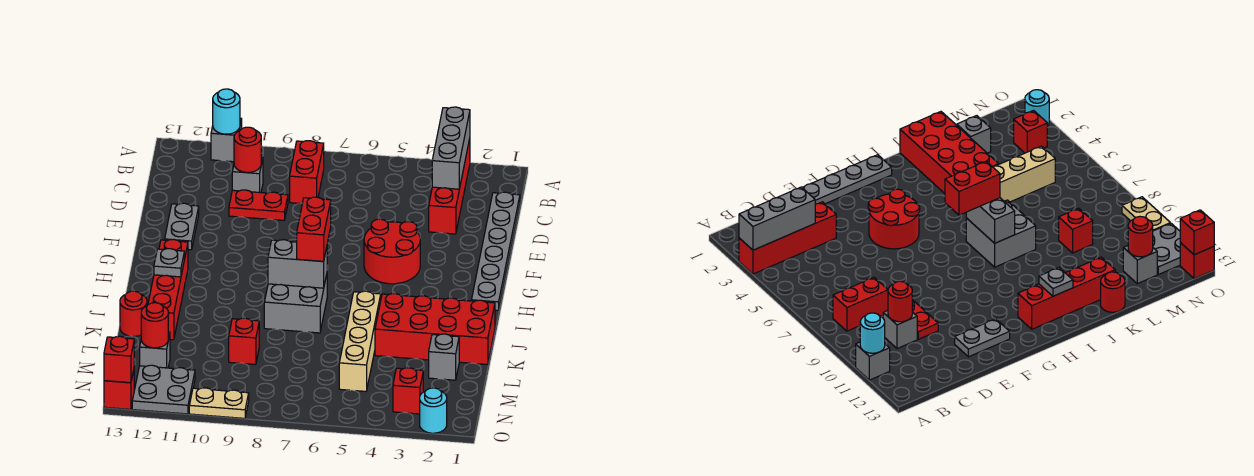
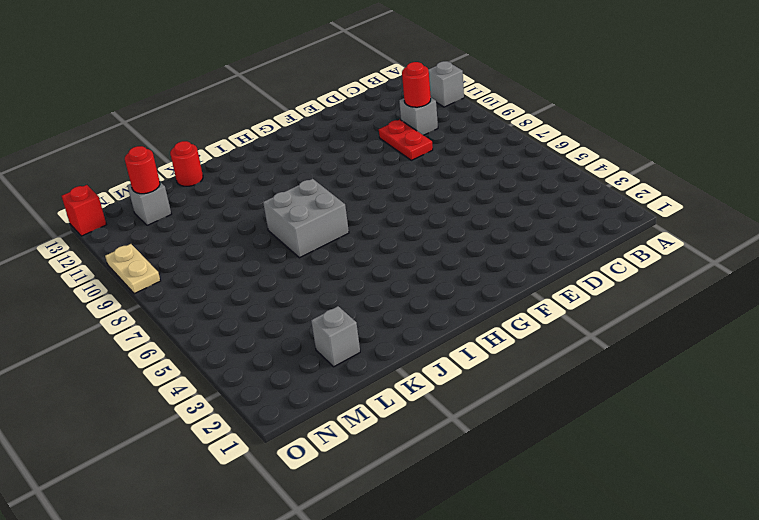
none -> red brick A3:D3 level 1
none -> red brick B8:C8 level 1
none -> grey plate C1:H1 level 1

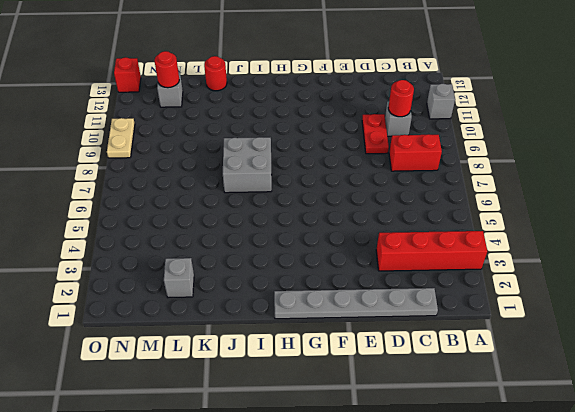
none -> grey plate E12:F12 level 1
none -> red round brick F4:G5 level 1
none -> red brick H12:K12 level 1

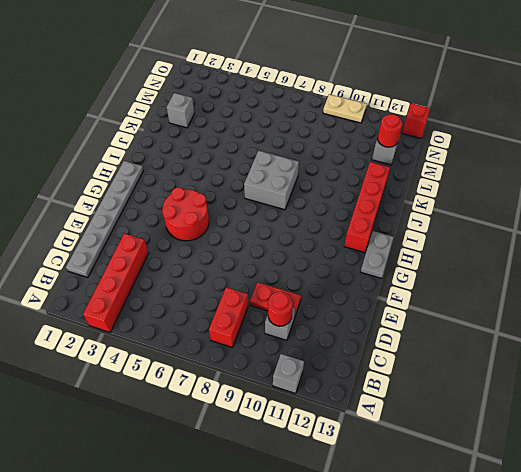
grey plate G13:H13 level 1 -> grey plate E12:F12 level 1
none -> red brick J1:K4 level 1
none -> tan brick J5:M5 level 1
none -> red round brick K13 level 1

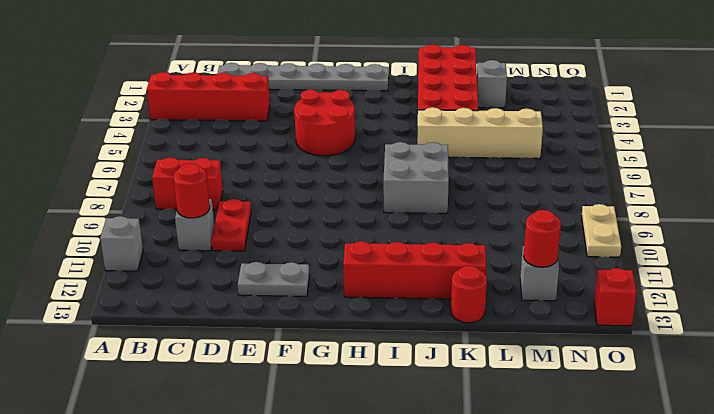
none -> red brick L9 level 1
none -> red brick N3 level 1
none -> grey plate N11:O12 level 1

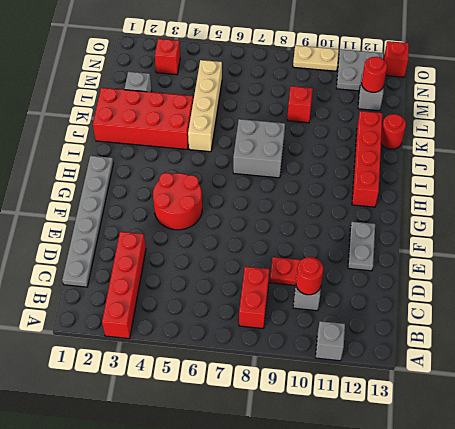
none -> cyan round brick O2 level 1
none -> grey brick A3:C3 level 2
none -> cyan round brick A11 level 2

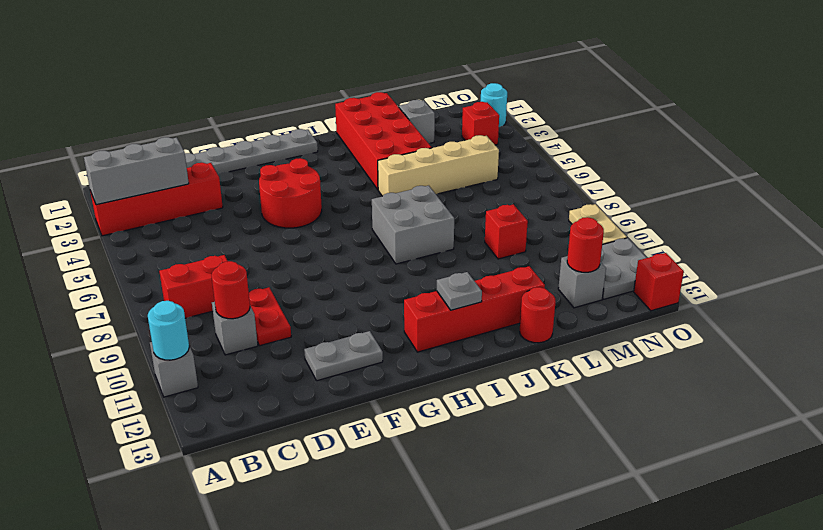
none -> grey brick I7:I8 level 2
none -> red brick O13 level 2
none -> red brick H7:I7 level 3

